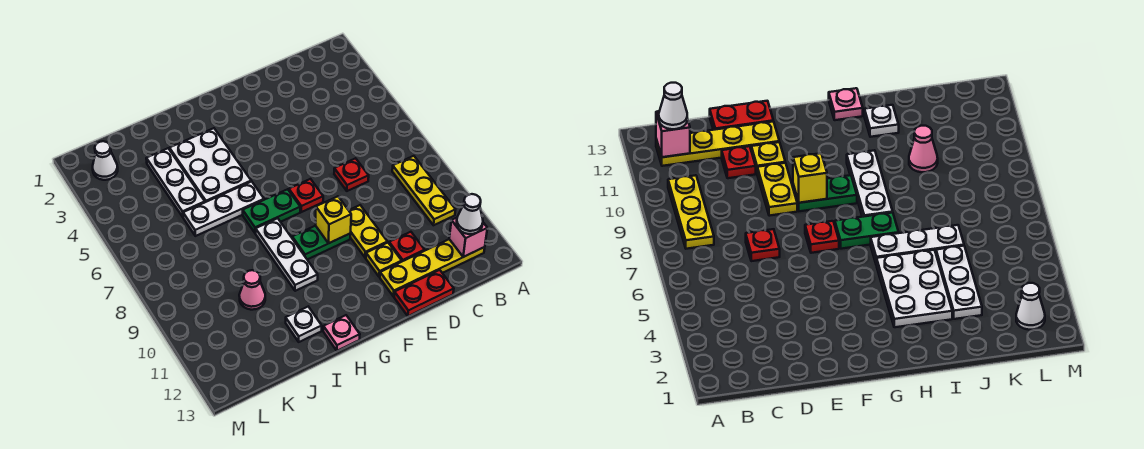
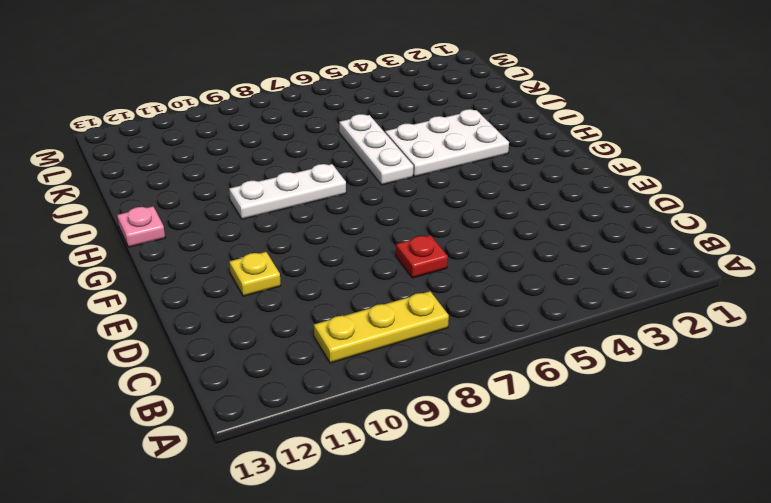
none -> yellow plate B12:E12 level 1
none -> red plate D11 level 1
none -> red plate D13:E13 level 1

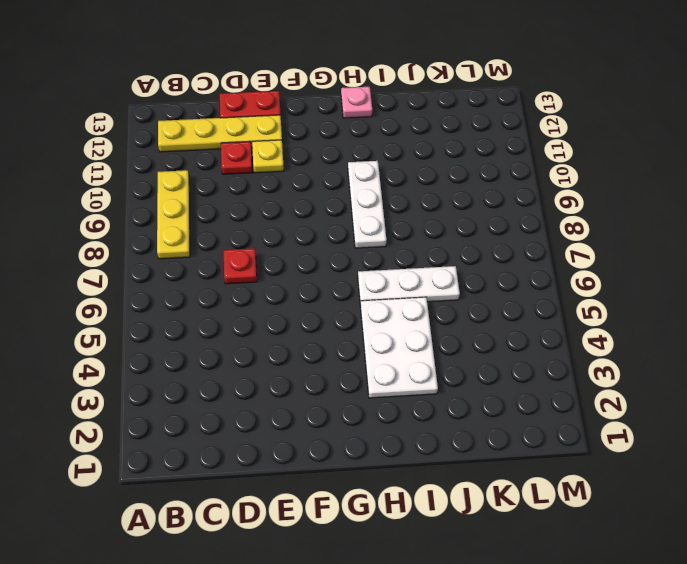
none -> yellow plate E9:E10 level 1
none -> red plate F7 level 1
none -> green plate F9:G9 level 1

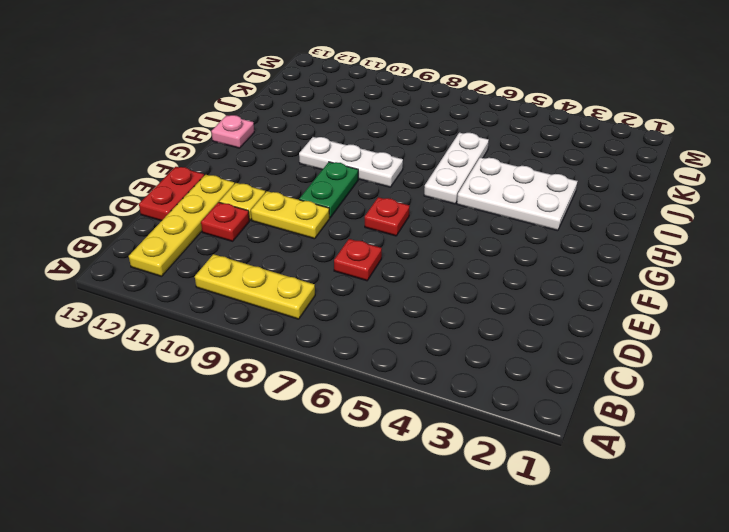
none -> green plate G7:H7 level 1
none -> white plate I12 level 1
none -> white plate J3:J5 level 1

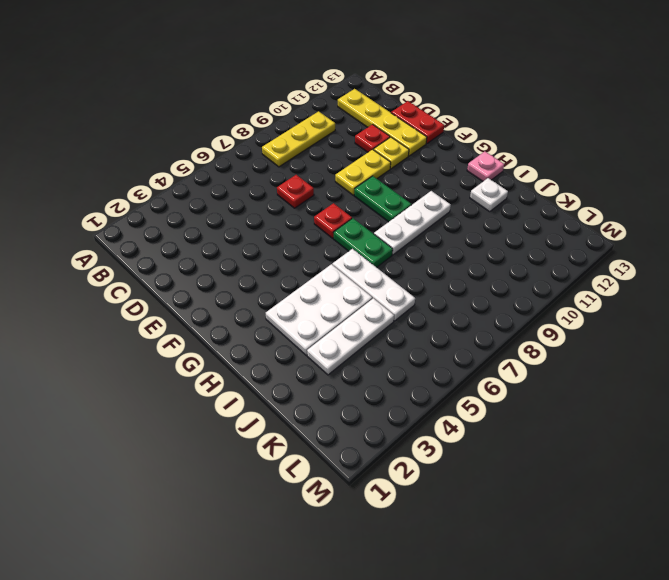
none -> pink cone J10 level 1
none -> white cone L2 level 1
none -> pink brick B12 level 2

